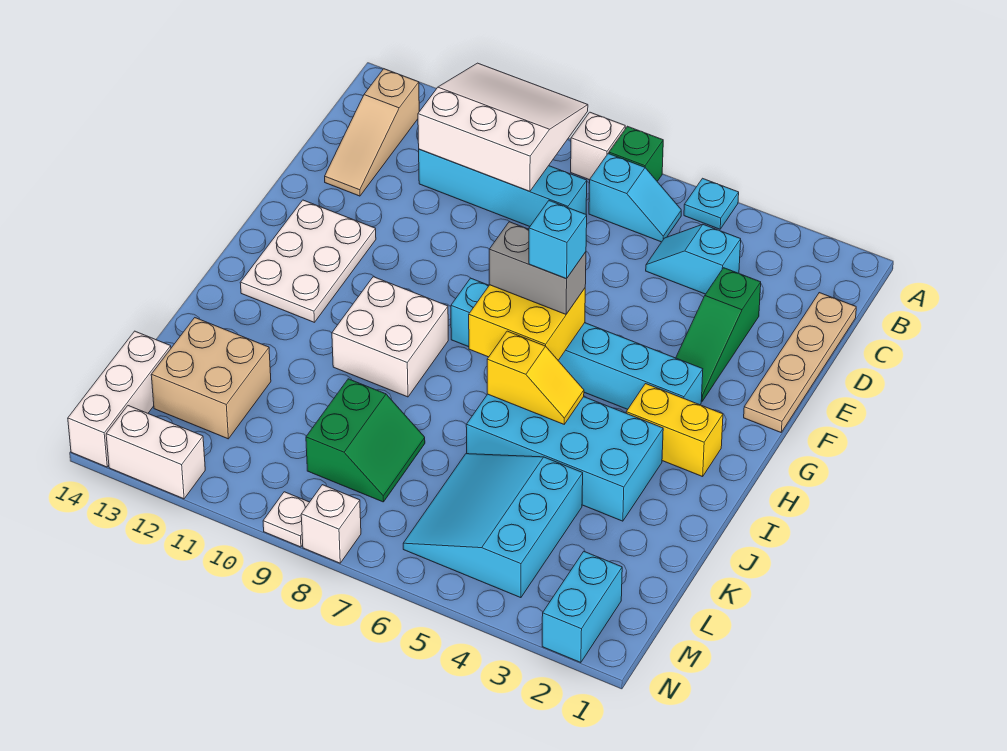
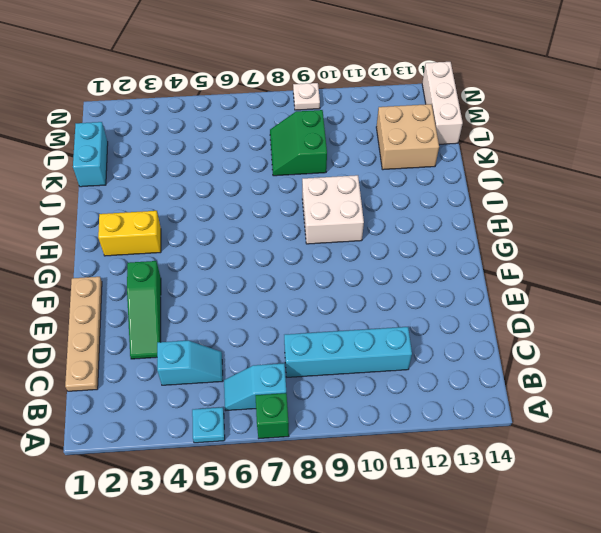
green slope D3:F3 level 1 top F -> green slope D3:F3 level 1 top D
cyan brick K1:L1 level 1 -> cyan brick M2:N2 level 1
none -> white brick A8 level 1
none -> tan slope B13:D13 level 1 top B
none -> white plate F12:H13 level 1

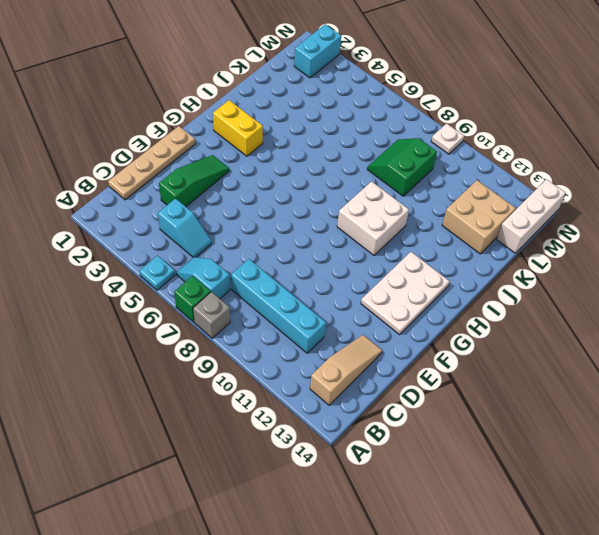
grey brick A8 level 1 -> white brick A8 level 1
none -> cyan brick G3:G8 level 1
none -> cyan brick I3:J6 level 1
none -> cyan slope K4:M6 level 1 top 4

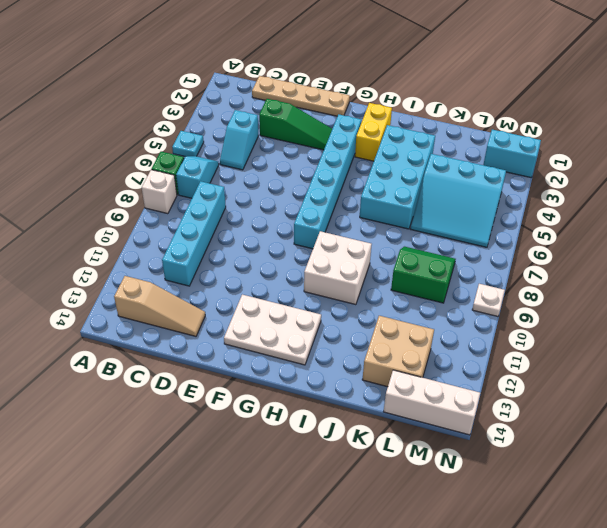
none -> white brick N8 level 1
none -> white brick N12:N13 level 1
none -> white slope A9:C11 level 2 top C

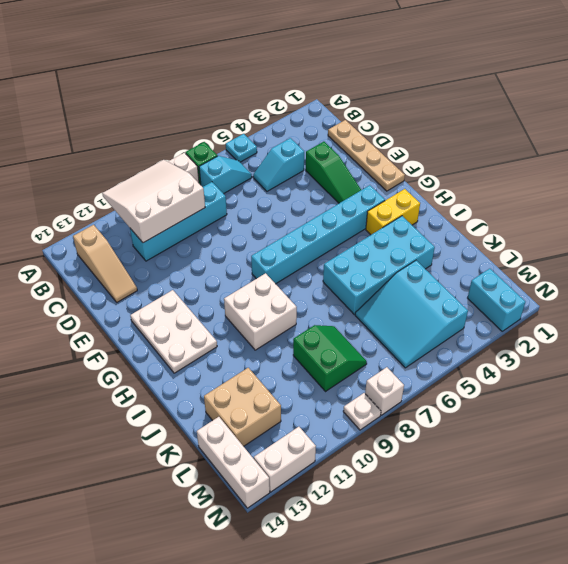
none -> yellow brick G6:H7 level 2
none -> yellow slope I5:I6 level 2 top 6
none -> grey brick G6:G7 level 3

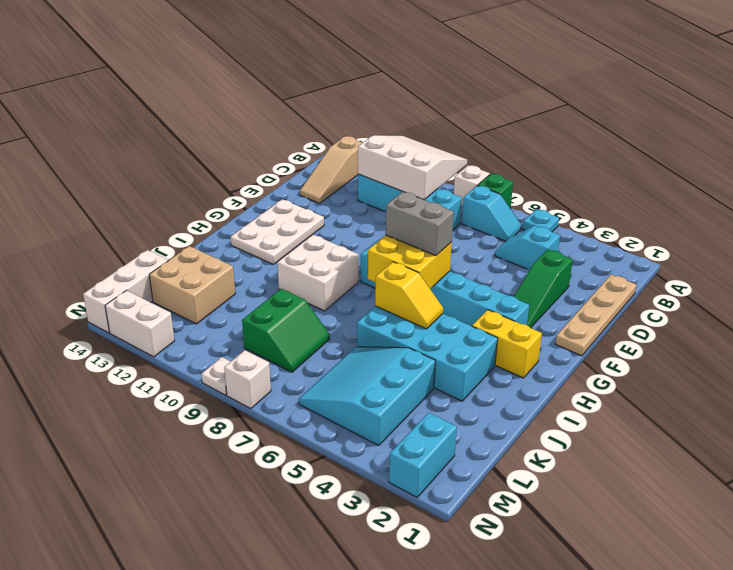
none -> cyan brick G6 level 4

